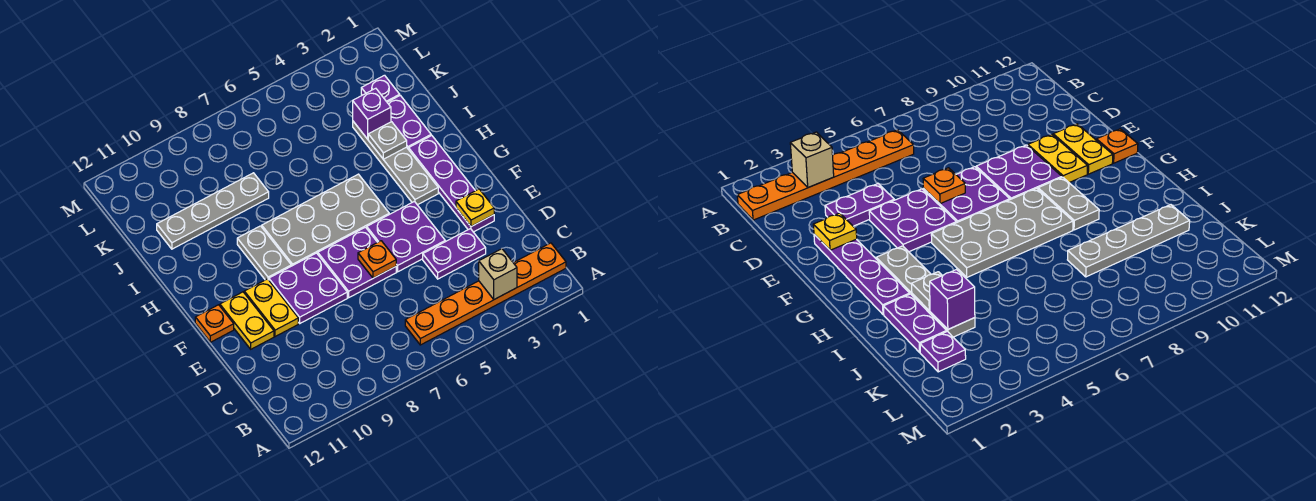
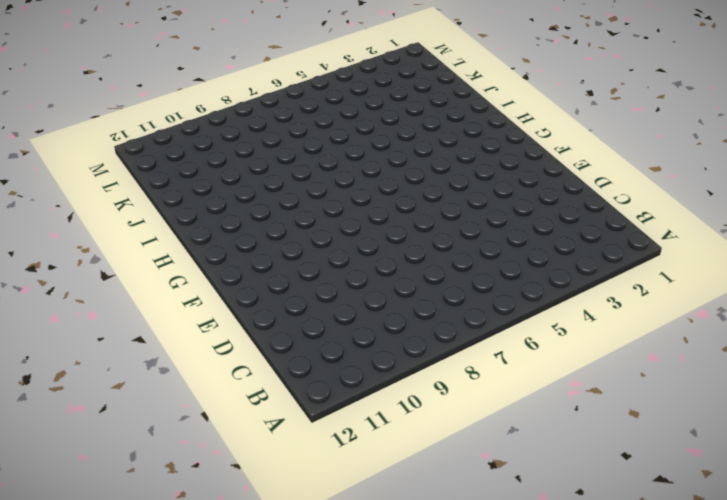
none -> orange plate B1:B6 level 1
none -> purple plate D3:D4 level 1
none -> purple plate E2:H2 level 1

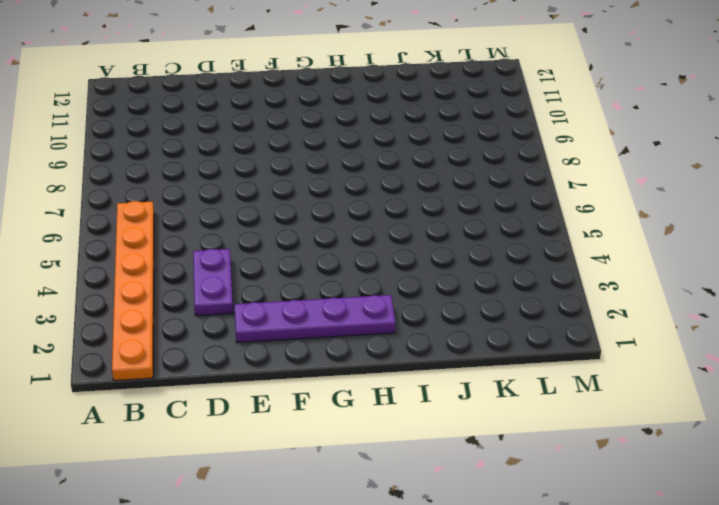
none -> purple plate E4:F5 level 1
none -> purple plate E6:F7 level 1
none -> purple plate E8:F9 level 1

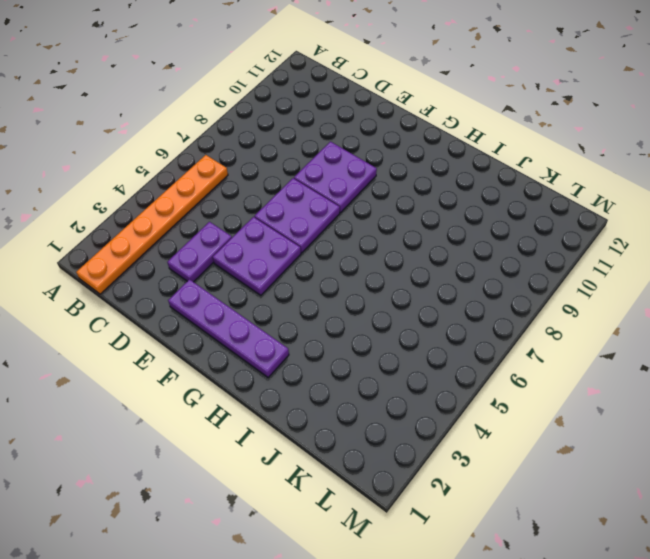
none -> yellow plate E10:F10 level 1
none -> yellow plate E11:F11 level 1
none -> orange plate F12 level 1

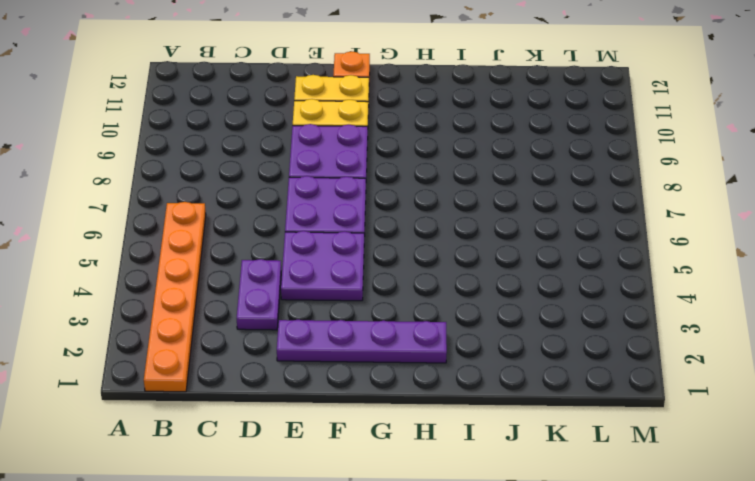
none -> grey plate G3:J3 level 1
none -> grey plate G5:H8 level 1
none -> grey plate G9:H9 level 1

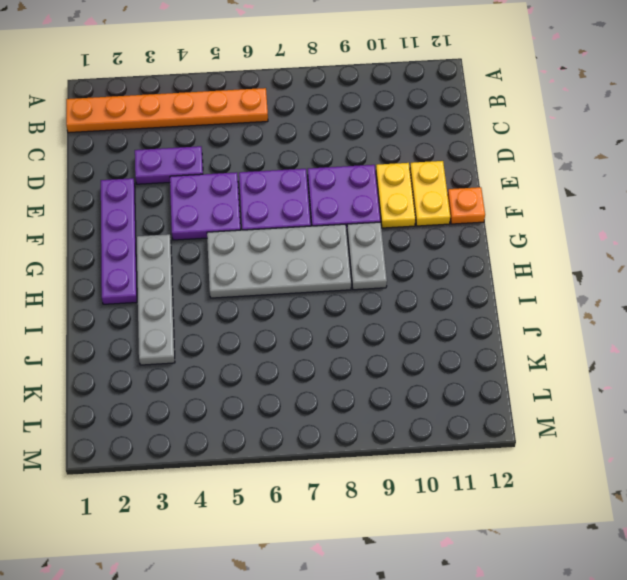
none -> purple plate I2:J2 level 1
none -> grey plate J8:J11 level 1
none -> purple plate K2 level 1

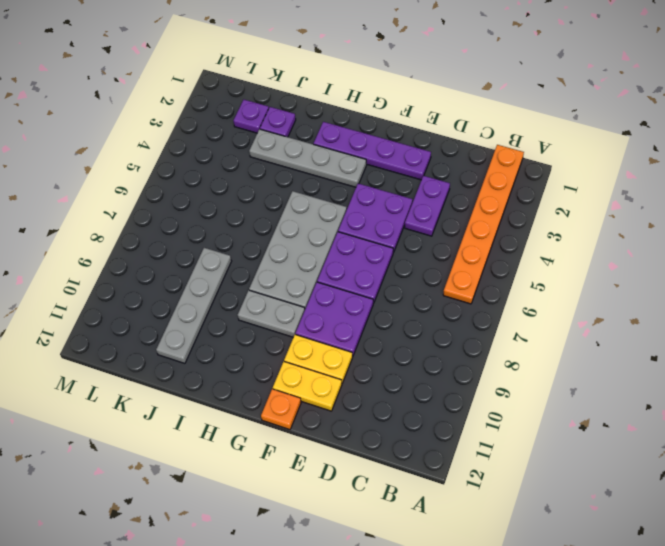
purple plate J2 level 1 -> purple plate I2:J2 level 1
none -> tan brick B3 level 2
none -> yellow plate E2 level 2
none -> orange plate E6 level 2

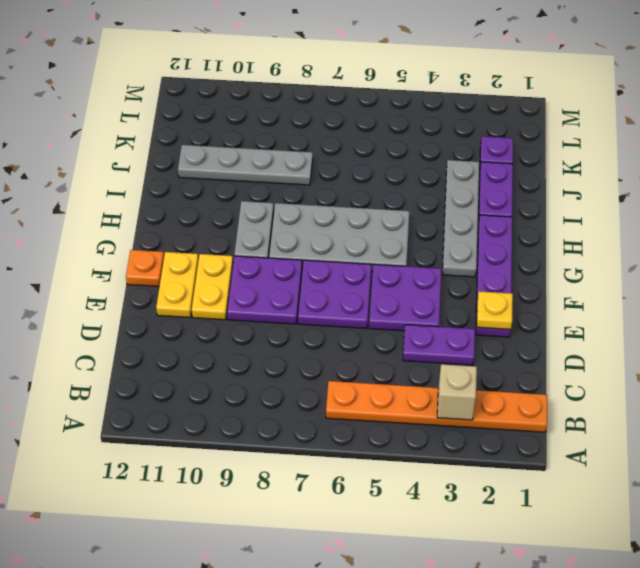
none -> orange plate E6 level 2
none -> grey plate I3 level 2
none -> purple brick J3 level 2

